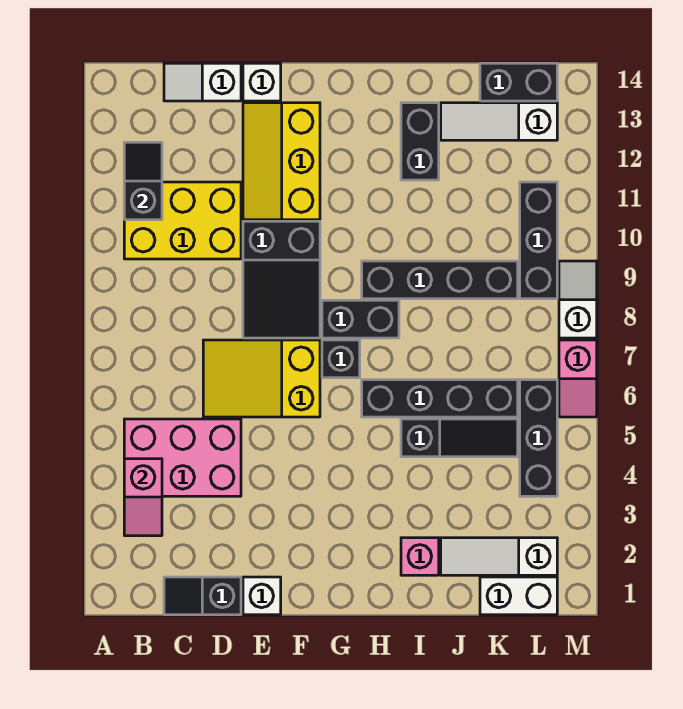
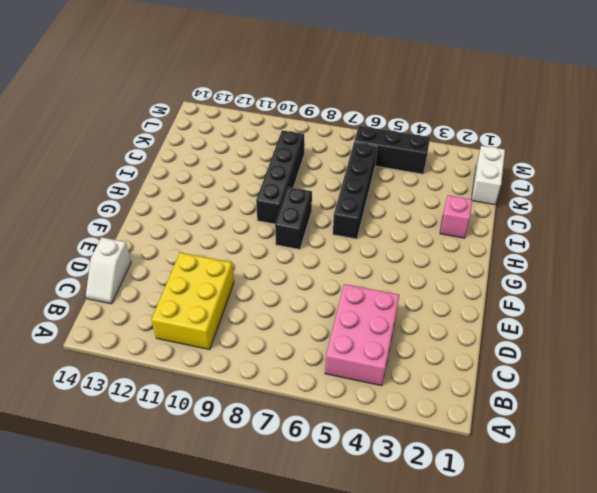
none -> black slope C1:D1 level 1 top D
none -> yellow slope D6:F7 level 1 top F
none -> white brick E1 level 1

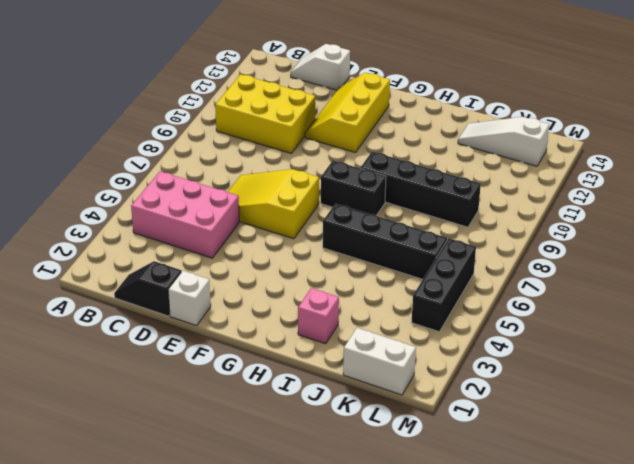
none -> black slope E8:F10 level 1 top 10
none -> white brick E14 level 1
none -> black brick G7 level 1

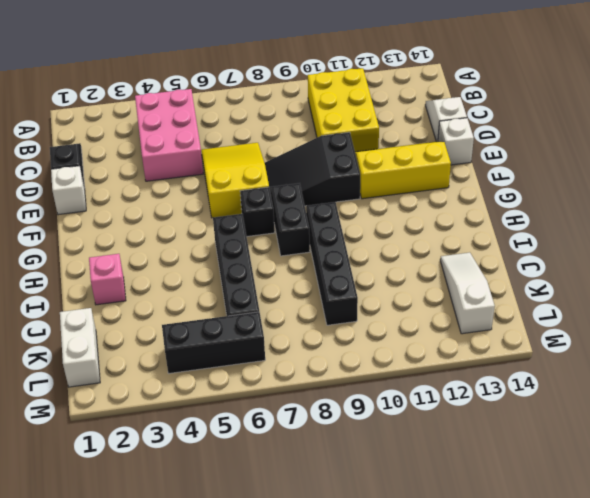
none -> black slope I5:K5 level 1 top I
none -> black brick I12:I13 level 1
none -> white slope J2:L2 level 1 top L

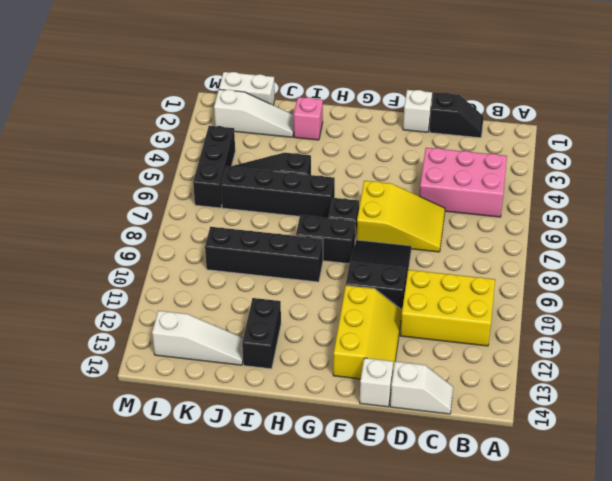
none -> black brick K14:L14 level 1
none -> black brick L9:L11 level 1
none -> pink slope M6:M7 level 1 top 7

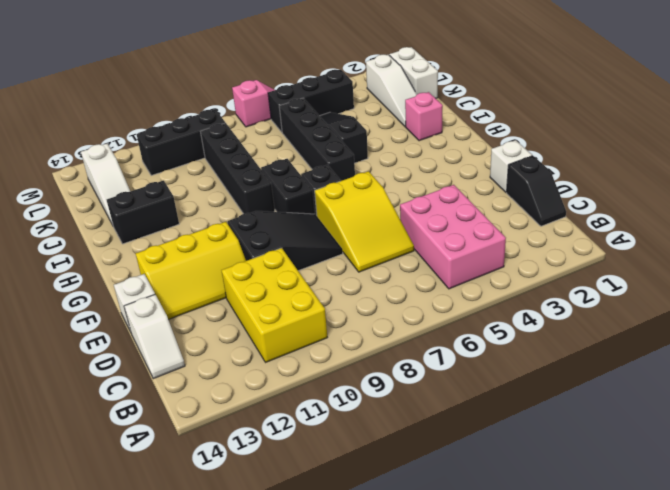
none -> black brick K14:L14 level 1
none -> white slope M8:M9 level 1 top 8
none -> pink slope B3:B4 level 2 top 4

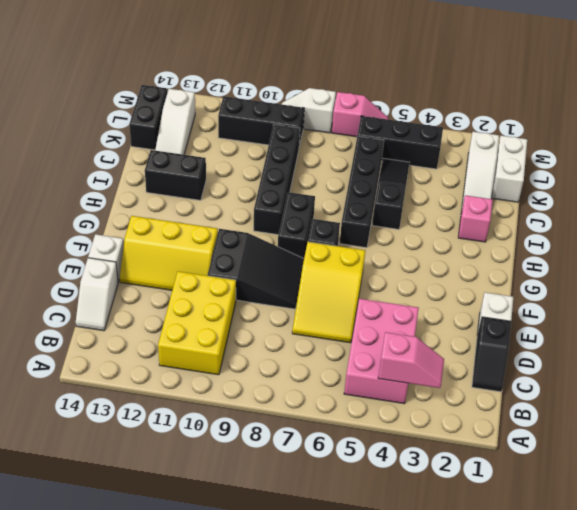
none -> black slope B11:B12 level 2 top 11

